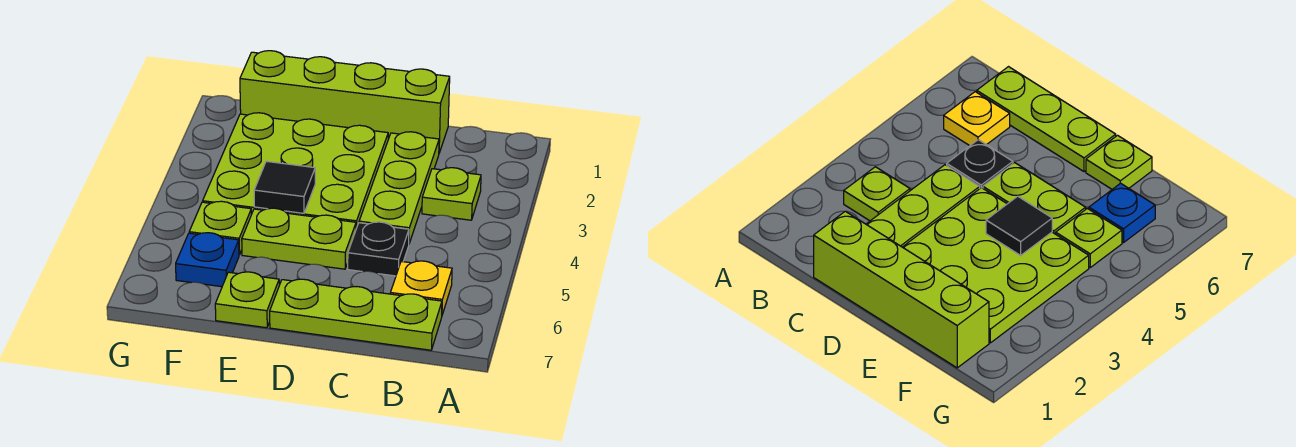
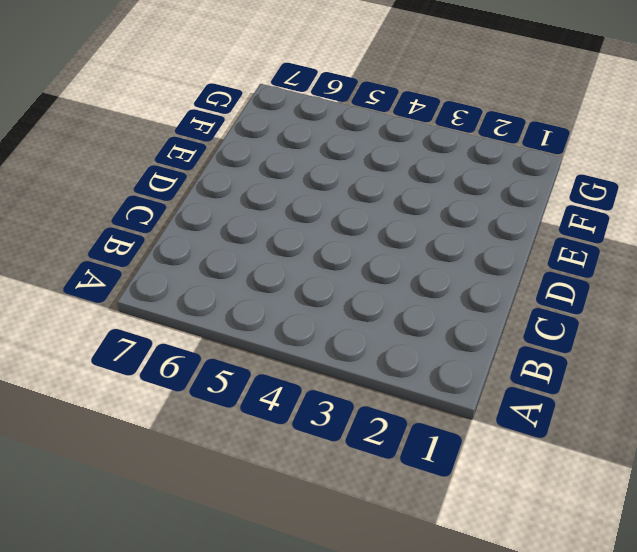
none -> lime plate B3 level 1
none -> yellow plate B6 level 1
none -> lime plate B7:D7 level 1

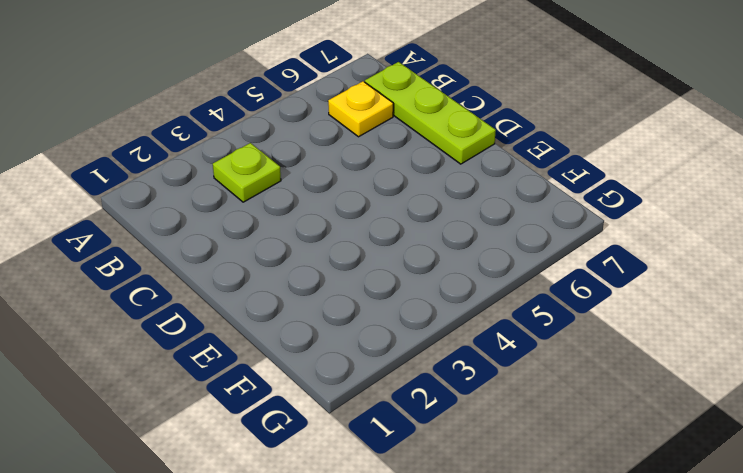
none -> lime brick C1:F1 level 1
none -> lime plate C2:C4 level 1
none -> black plate C5 level 1

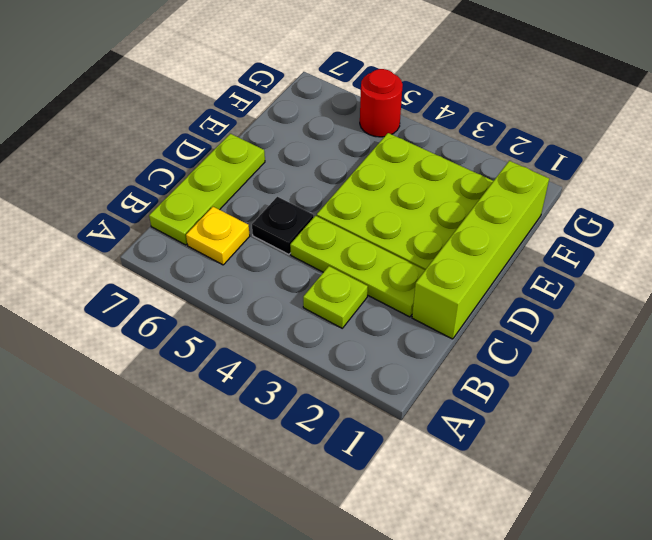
red round brick G5 level 1 -> none
none -> lime plate D5:E5 level 1
none -> lime plate E7 level 1
none -> lime plate F5 level 1

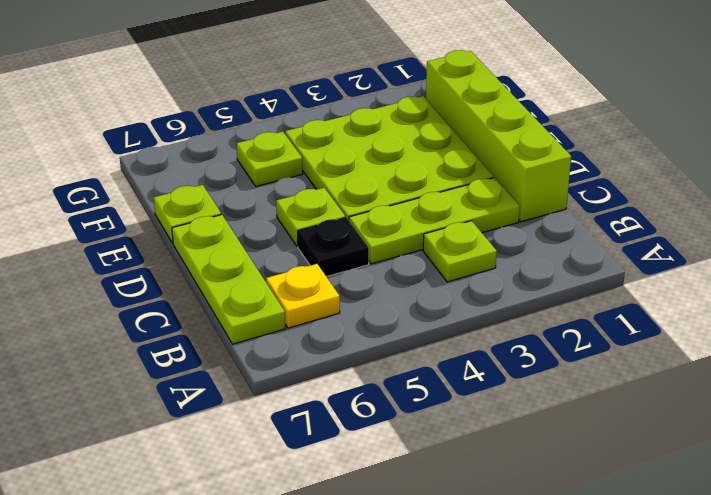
lime plate D5 level 1 -> lime plate D5:E5 level 1
none -> blue plate F6 level 1
none -> black tile E4 level 2

